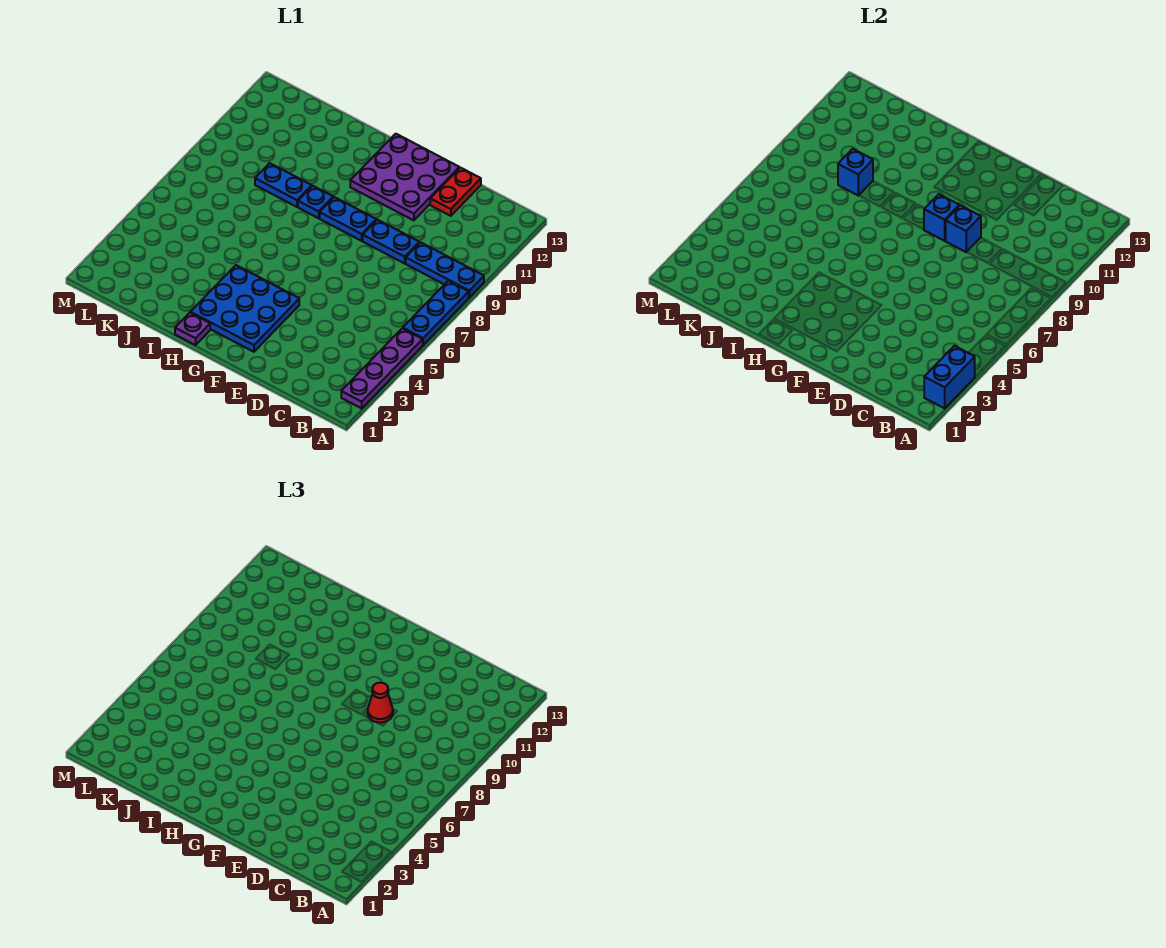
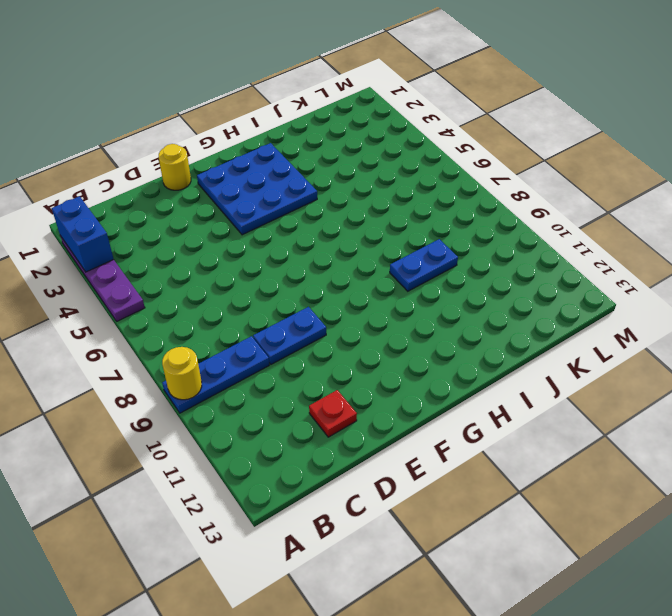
yellow round brick A9 level 2 -> none
red plate D12 level 1 -> red plate D12:D13 level 1
yellow round brick E1 level 1 -> none
none -> blue plate A6:A8 level 1
none -> purple plate E11:G13 level 1
none -> blue plate F9:G9 level 1

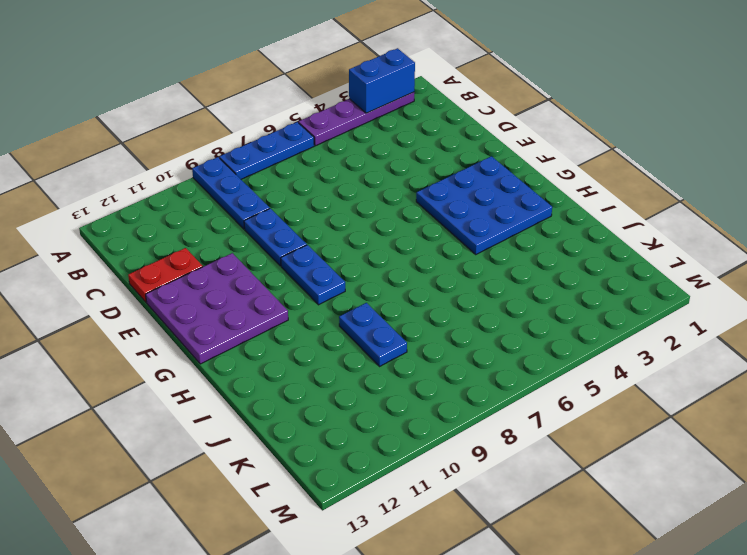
none -> purple plate H1 level 1
none -> blue plate H9 level 1
none -> blue brick E9 level 2

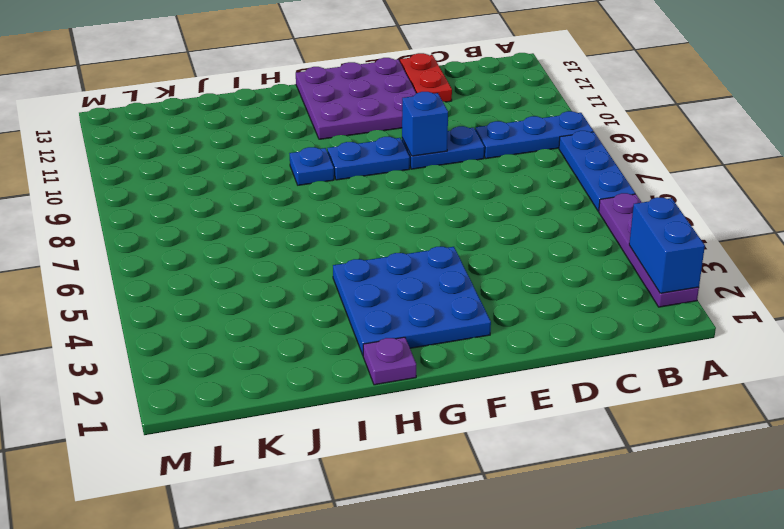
none -> blue plate I9:J9 level 1
none -> blue brick F9 level 2
none -> blue brick J9 level 2

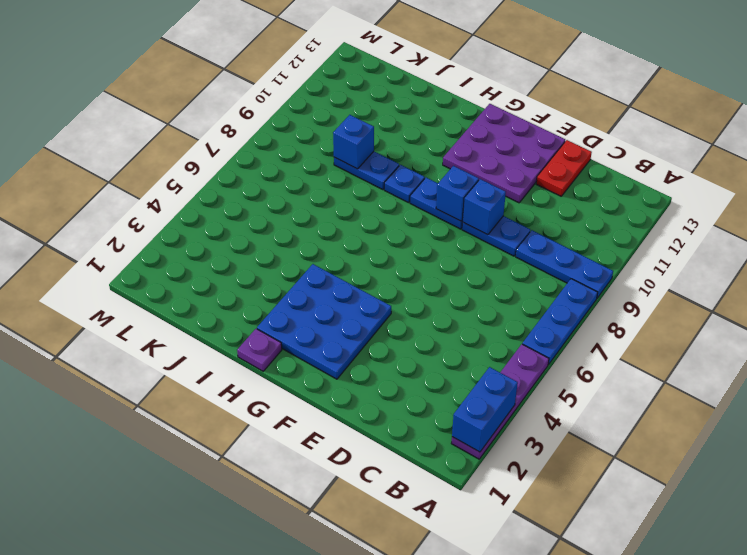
none -> red cone E9 level 3

